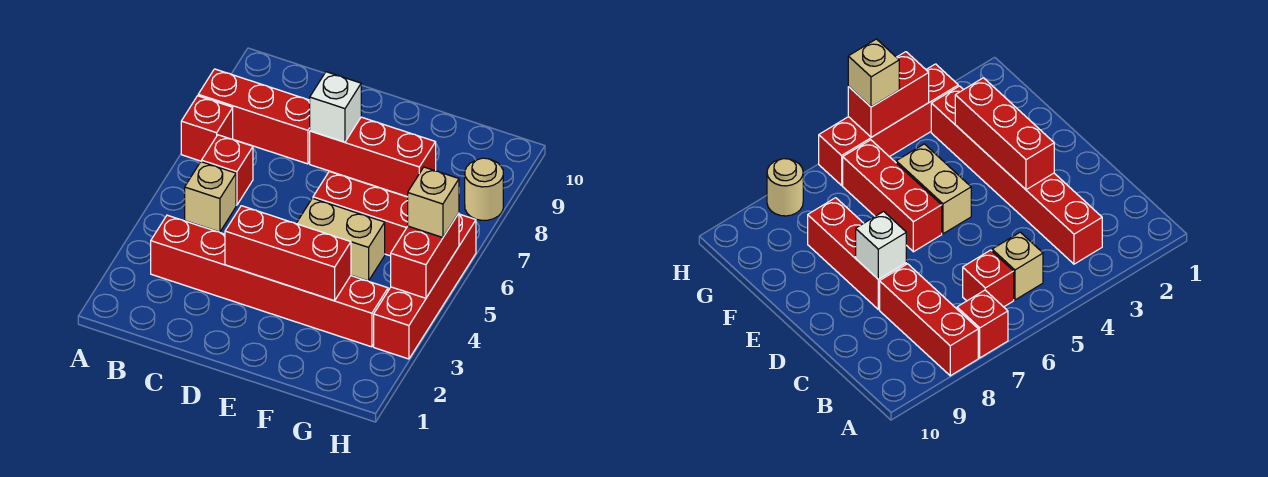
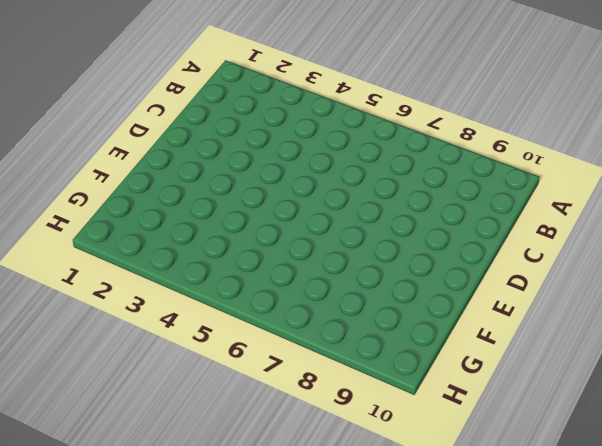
none -> red brick A7 level 1
none -> red brick A8:C8 level 1
none -> red brick B3:G3 level 1

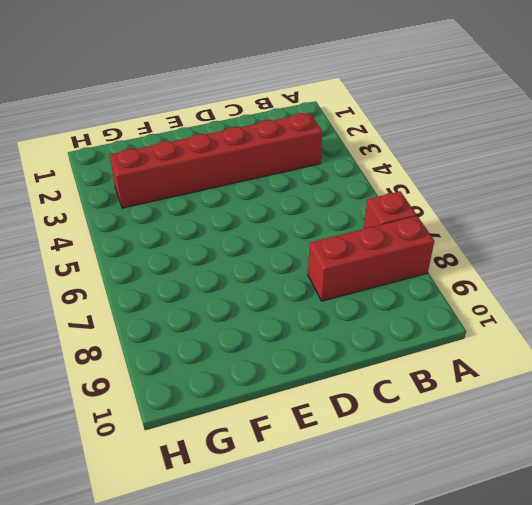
none -> tan brick B5 level 1
none -> red brick B6 level 1
none -> red brick D8:F8 level 1

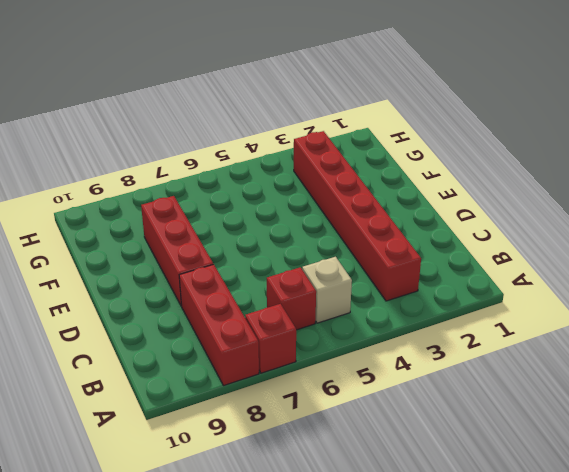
none -> tan brick E5:F5 level 1
none -> red brick E6:G6 level 1
none -> red brick H3:H6 level 1

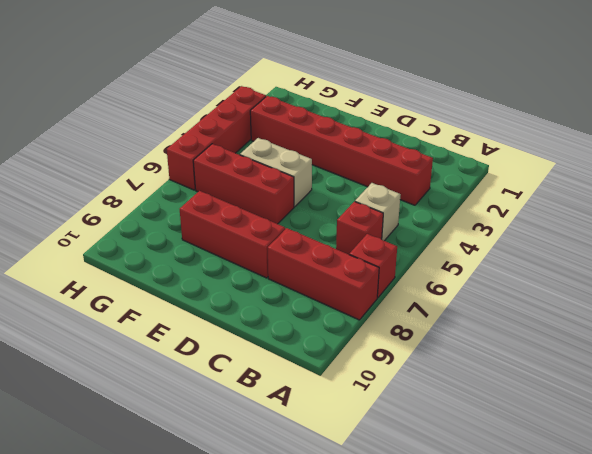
none -> tan round brick H8 level 1
none -> red brick D3:F3 level 2
none -> white brick D8 level 2

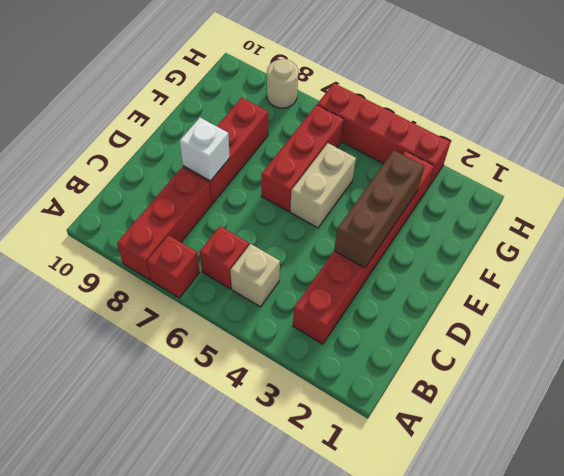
brown brick D3:F3 level 2 -> red brick D3:F3 level 2
none -> red brick H4:H5 level 2
none -> tan brick H5 level 3

